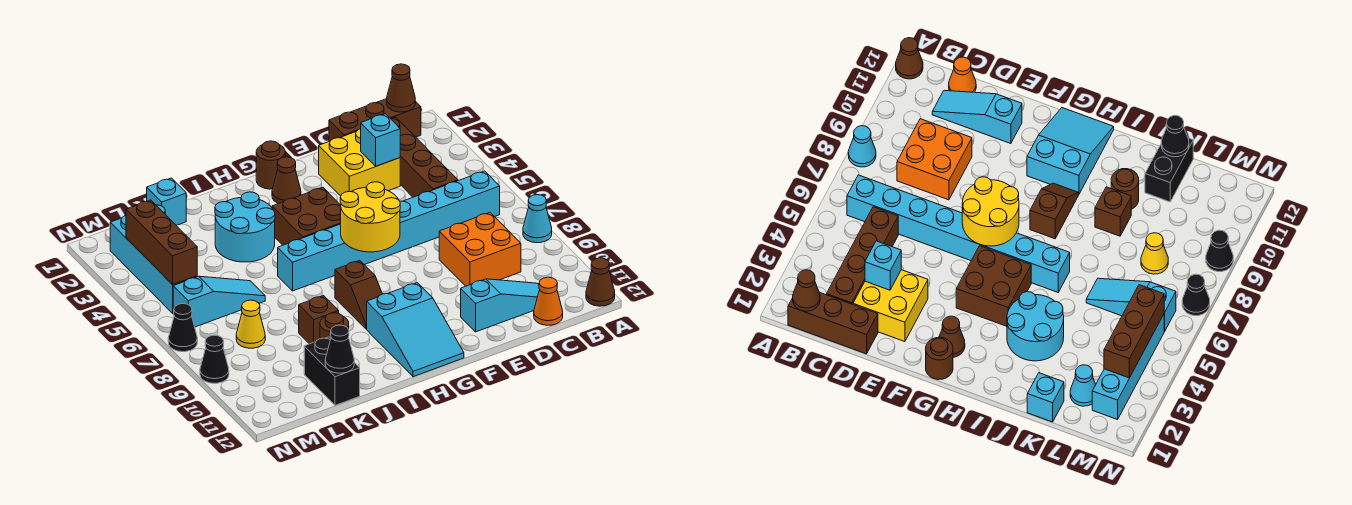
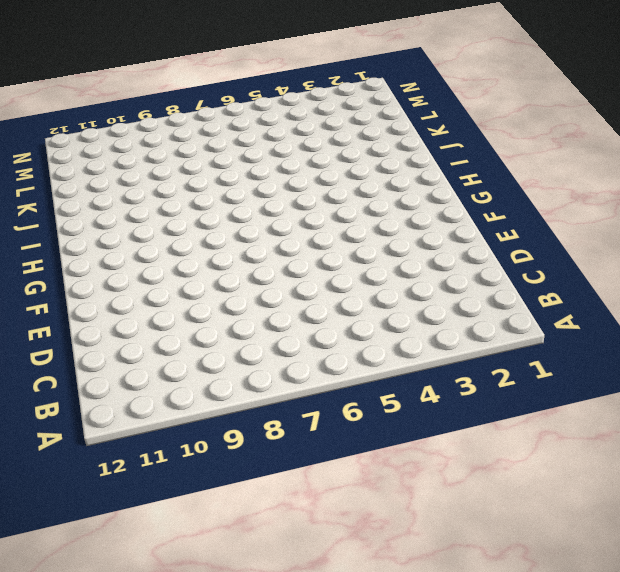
none -> cyan cone A8 level 1
none -> brown cone A12 level 1
none -> brown brick B1:D1 level 1
none -> cyan brick B6:I6 level 1

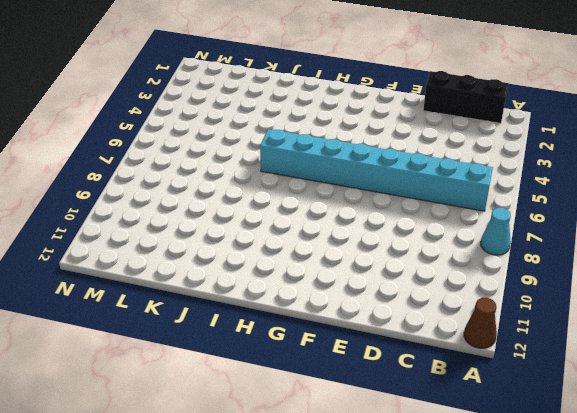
black brick B1:D1 level 1 -> brown brick B1:D1 level 1
none -> brown brick C2:C5 level 1
none -> orange brick C8:D9 level 1
none -> cyan slope C11:E11 level 1 top E
none -> orange cone C12 level 1

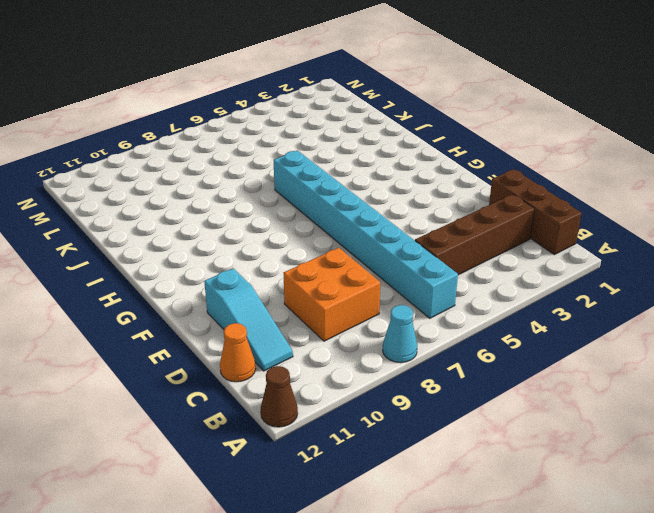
none -> yellow brick D2:E3 level 1
none -> brown round brick G1 level 1
none -> brown cone G2 level 1
none -> brown brick G4:H5 level 1

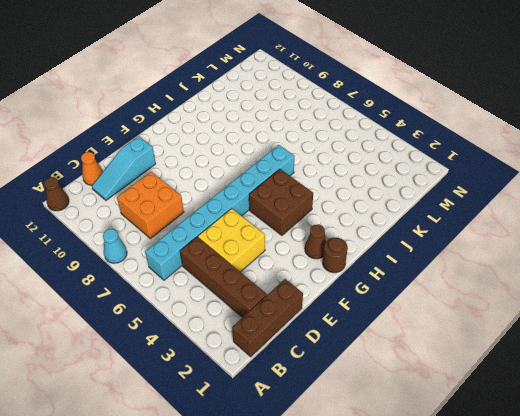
yellow brick D4:E5 level 1 -> yellow brick D2:E3 level 1
none -> cyan slope G10:H12 level 1 top 10
none -> brown slope H8:H9 level 1 top 8
none -> cyan round brick I3:J4 level 1
none -> brown brick J9 level 1

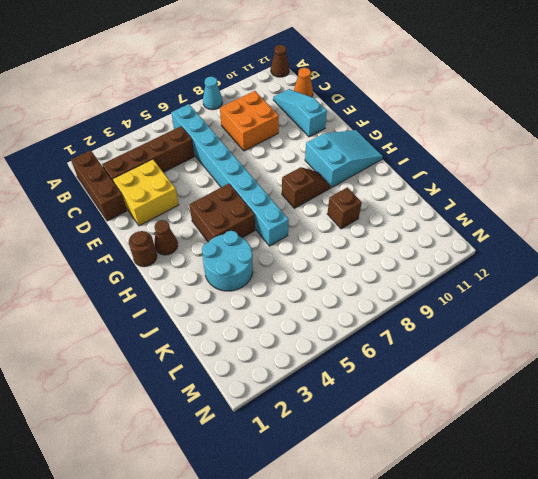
none -> brown round brick J10 level 1
none -> cyan brick K1 level 1
none -> cyan slope K6:M6 level 1 top M
none -> black brick K11:K12 level 1

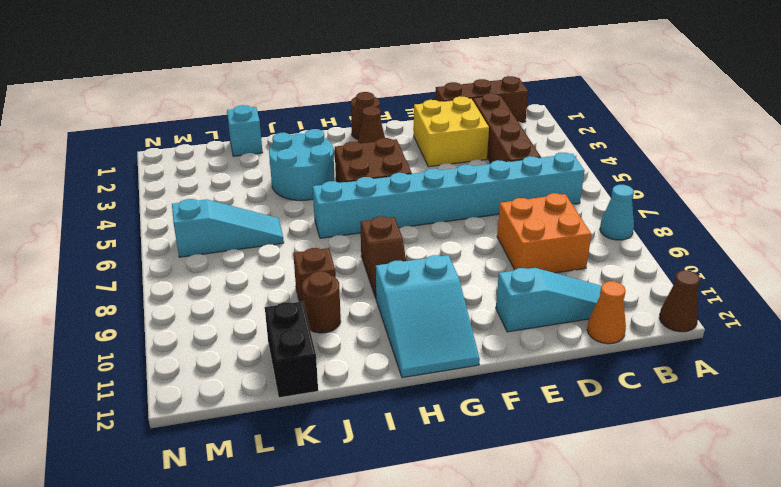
none -> cyan cone L2 level 1
none -> yellow cone L8 level 1
none -> cyan brick M2:M5 level 1
none -> black cone N7 level 1

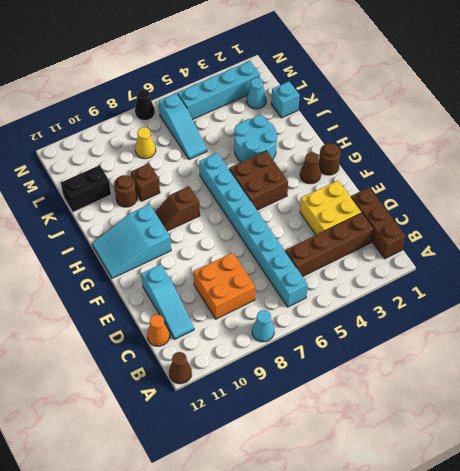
none -> black cone N9 level 1
none -> brown cone B1 level 2
none -> cyan brick D3 level 2
none -> yellow round brick F6:G7 level 2

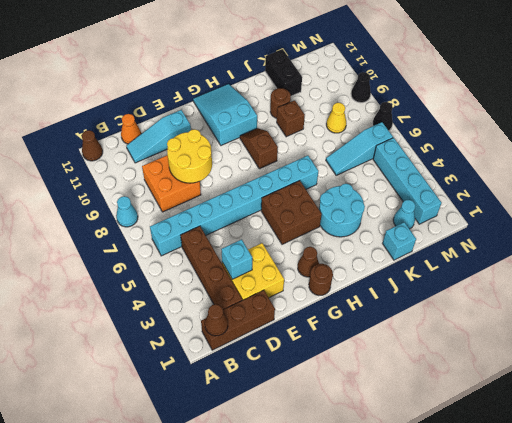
yellow round brick D8:E9 level 2 -> yellow round brick F6:G7 level 2
none -> black cone K12 level 2
none -> brown brick M3:M5 level 2

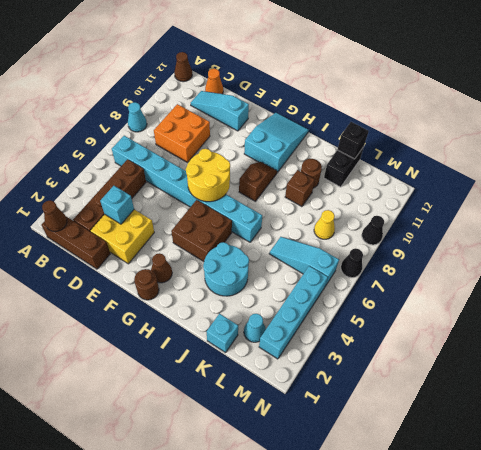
black brick K12 level 2 -> black cone K12 level 2
none -> brown brick M3:M5 level 2

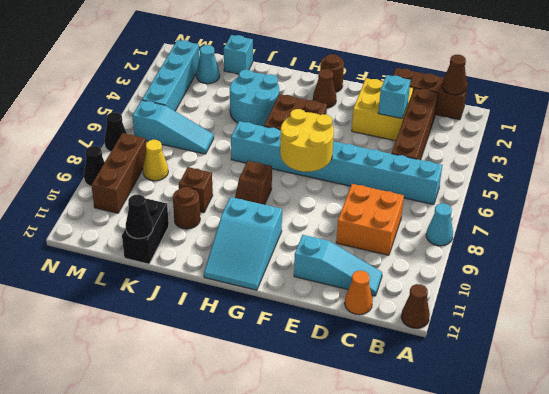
brown brick M8:M10 level 1 -> brown brick M3:M5 level 2

